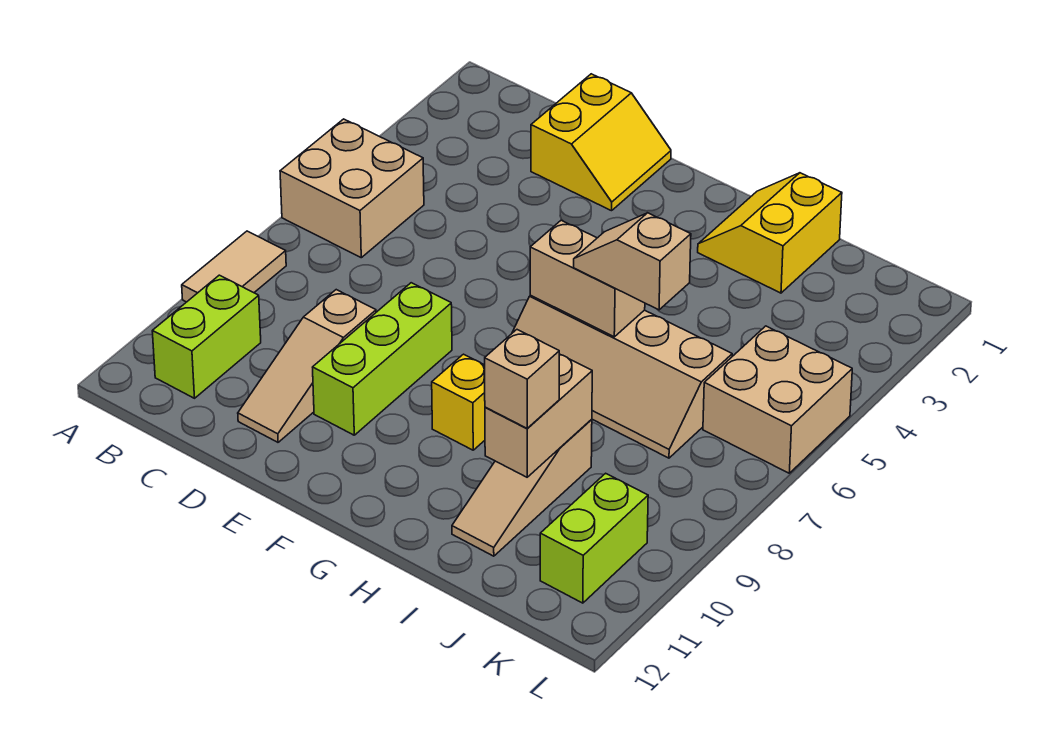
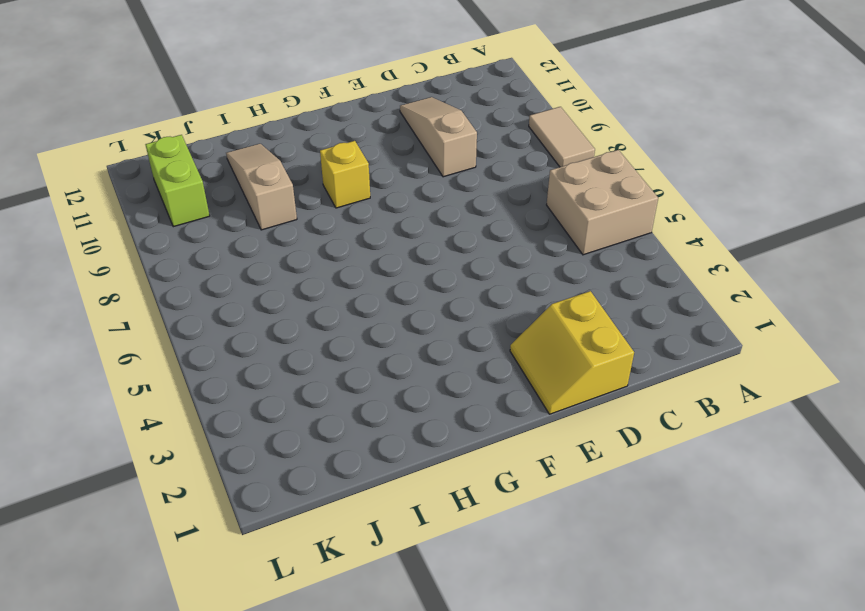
none -> lime brick B10:B11 level 1
none -> lime brick E8:E10 level 1
none -> tan slope G6:J7 level 1 top 6

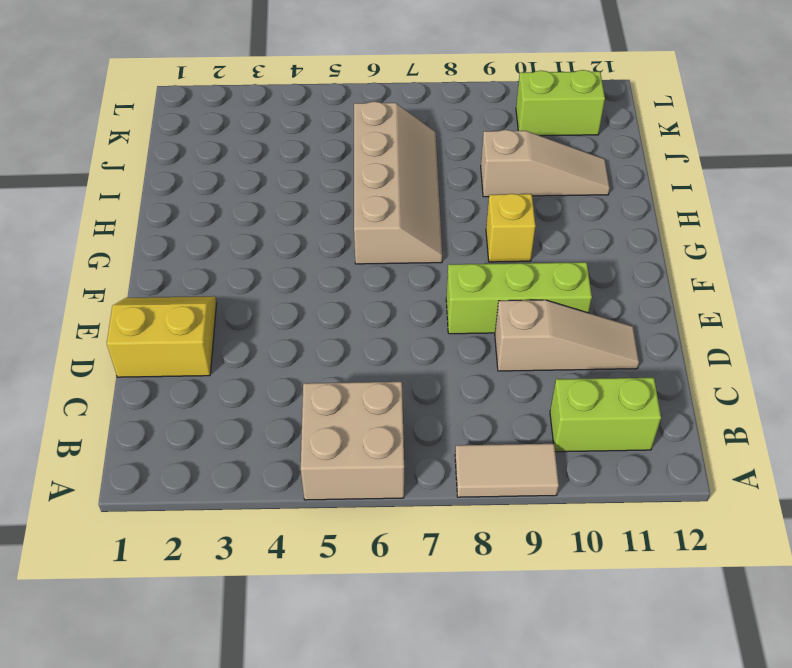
none -> yellow slope H1:I2 level 1 top I
none -> tan brick K5:L6 level 1
none -> tan brick G6:H6 level 2

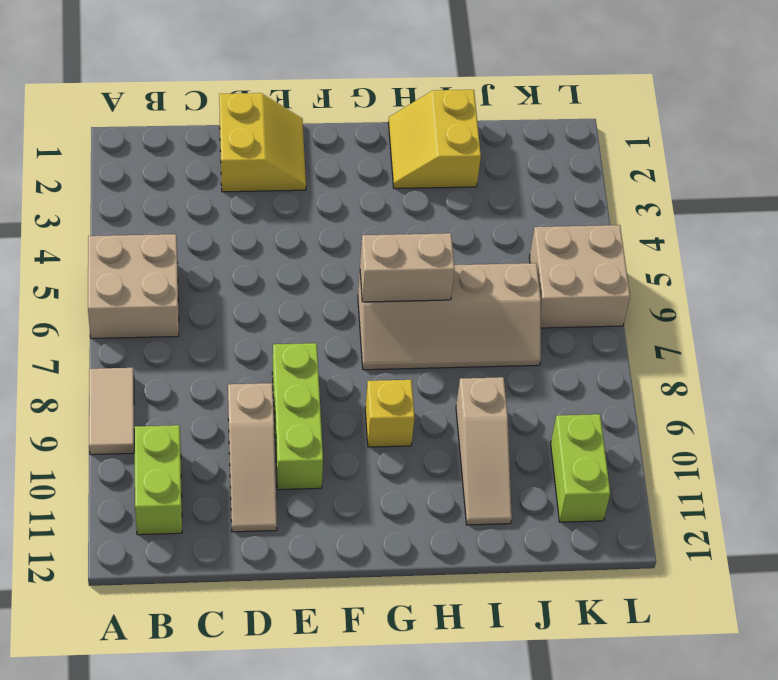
none -> tan brick I9:I10 level 2
none -> tan slope H6:I6 level 3 top I
none -> tan brick I10 level 3

